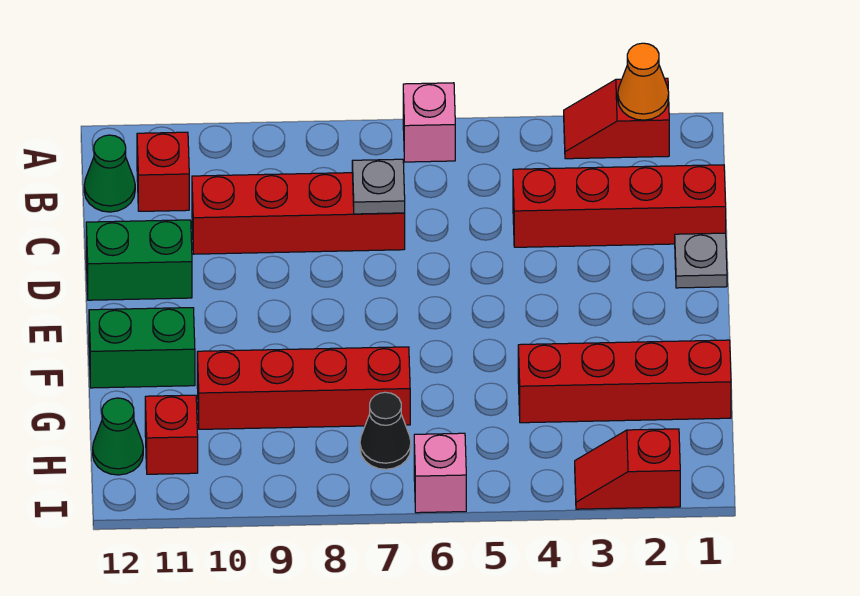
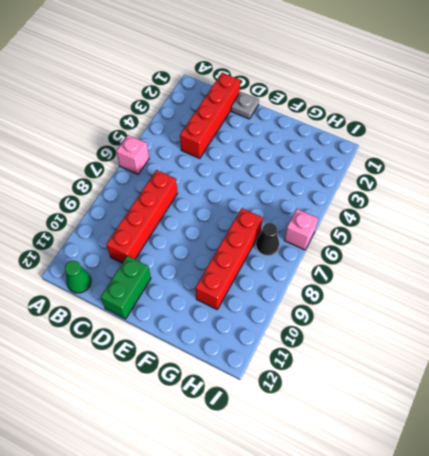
none -> red slope A2:A3 level 1 top 2
none -> red brick B11 level 1
none -> green brick F11:F12 level 1

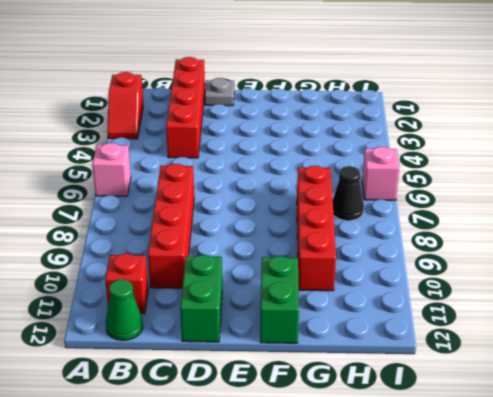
none -> red brick G1:G4 level 1
none -> red brick H11 level 1
none -> green cone H12 level 1

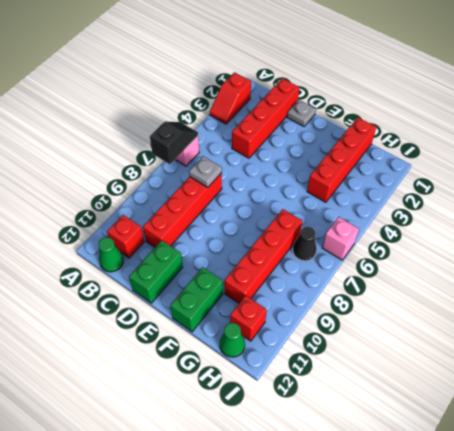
black slope A6:A7 level 2 top 7 -> none
none -> red slope I2:I3 level 1 top 2
none -> orange cone A2 level 2

